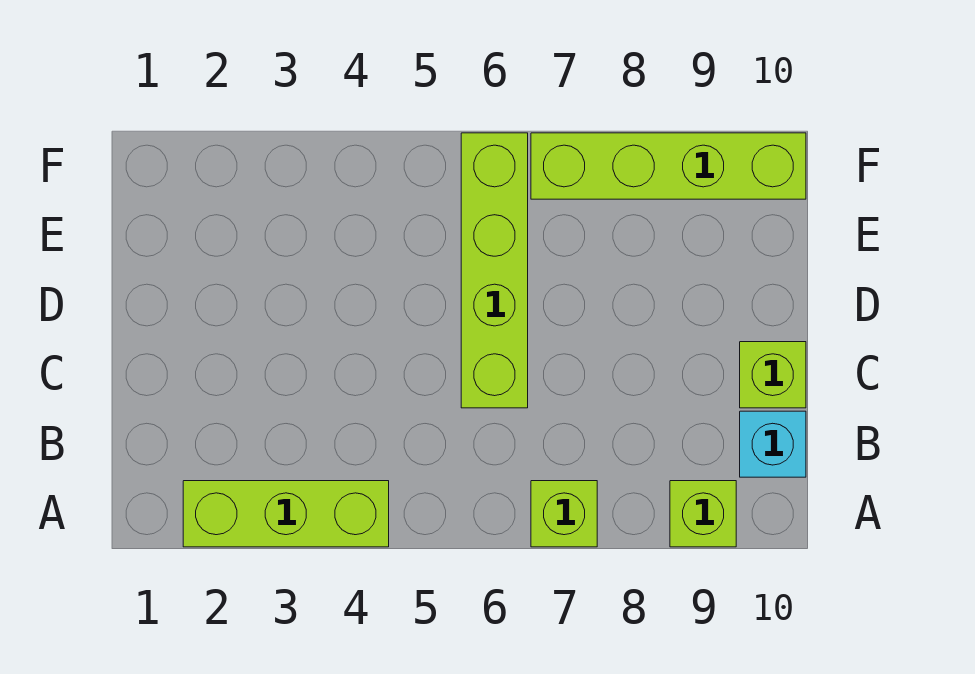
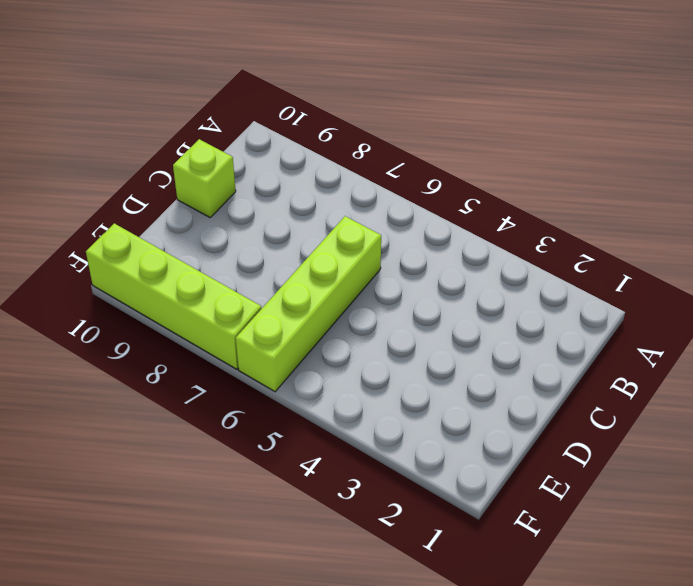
none -> lime brick A2:A4 level 1
none -> lime brick A7 level 1

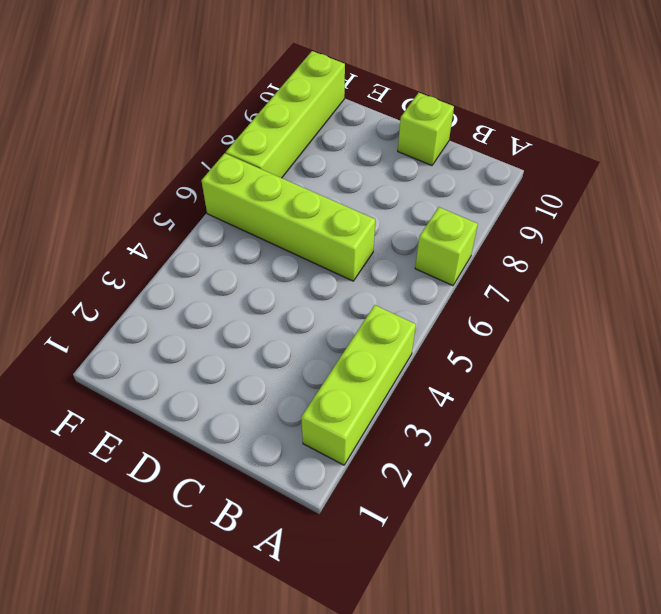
none -> lime brick A9 level 1
none -> cyan brick B10 level 1

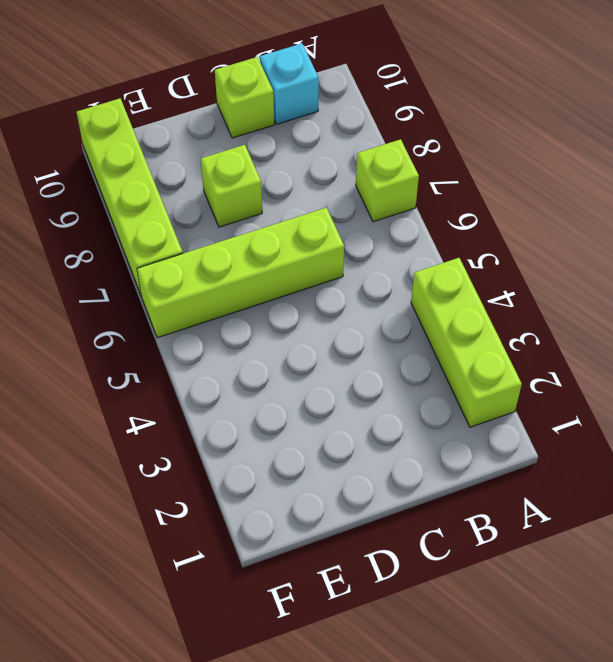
lime brick D8 level 1 -> lime brick A9 level 1

